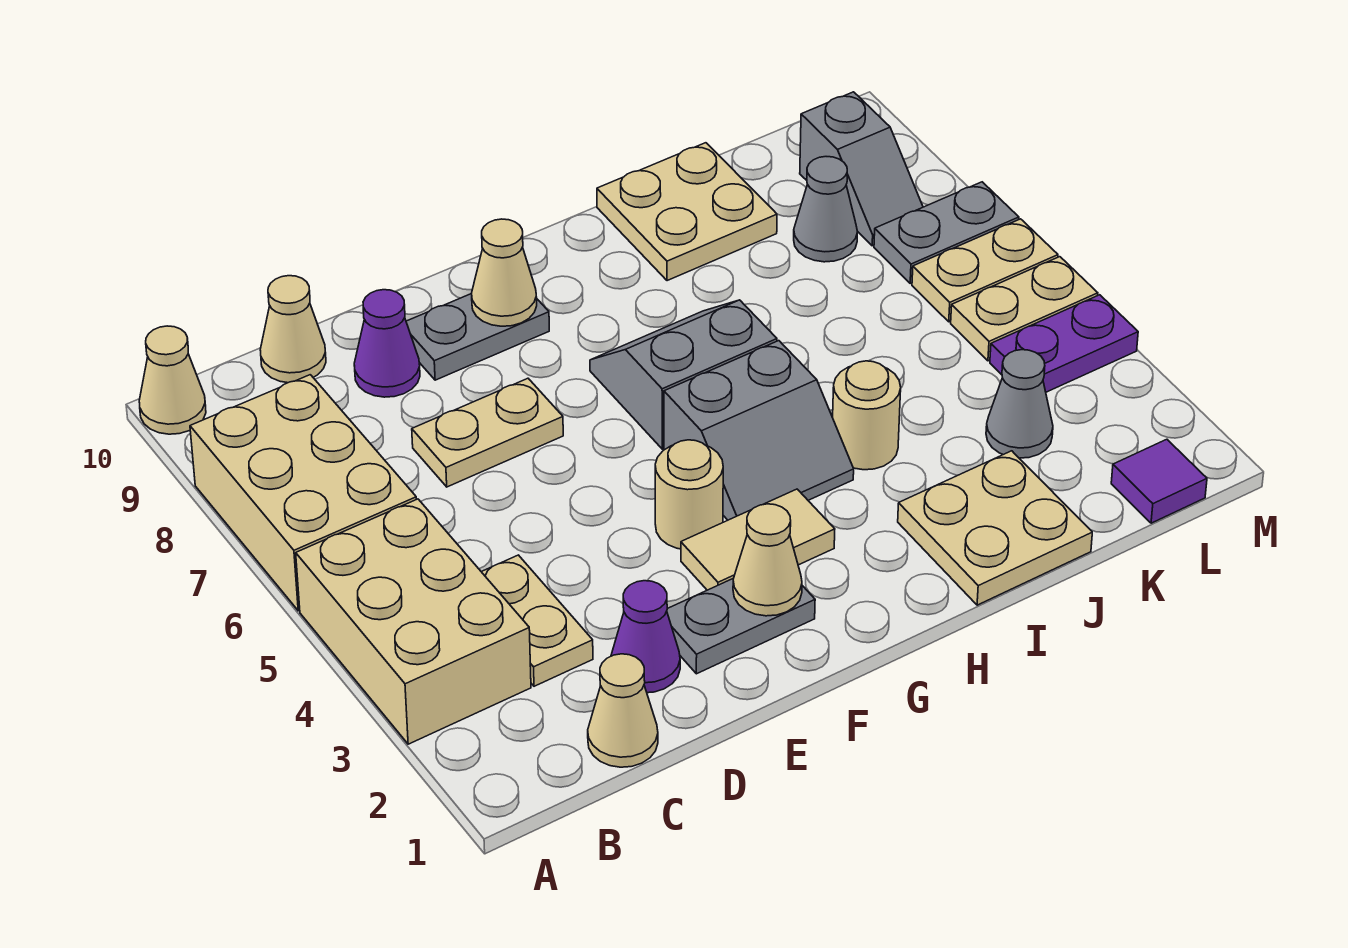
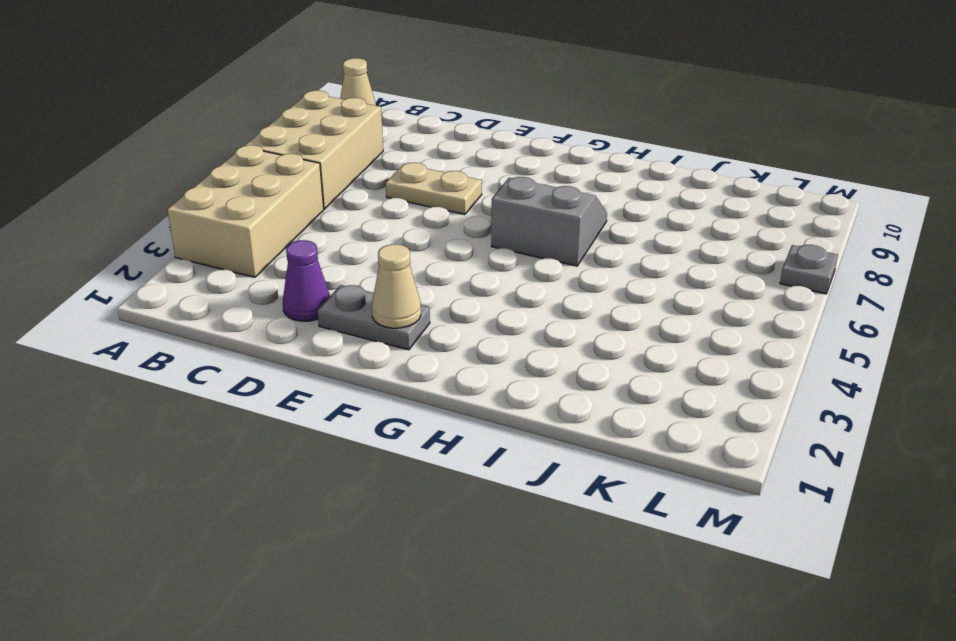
grey plate M7 level 1 -> grey plate L7:M7 level 1
none -> tan cone C1 level 1
none -> tan plate C3:C4 level 1
none -> tan cone C10 level 1

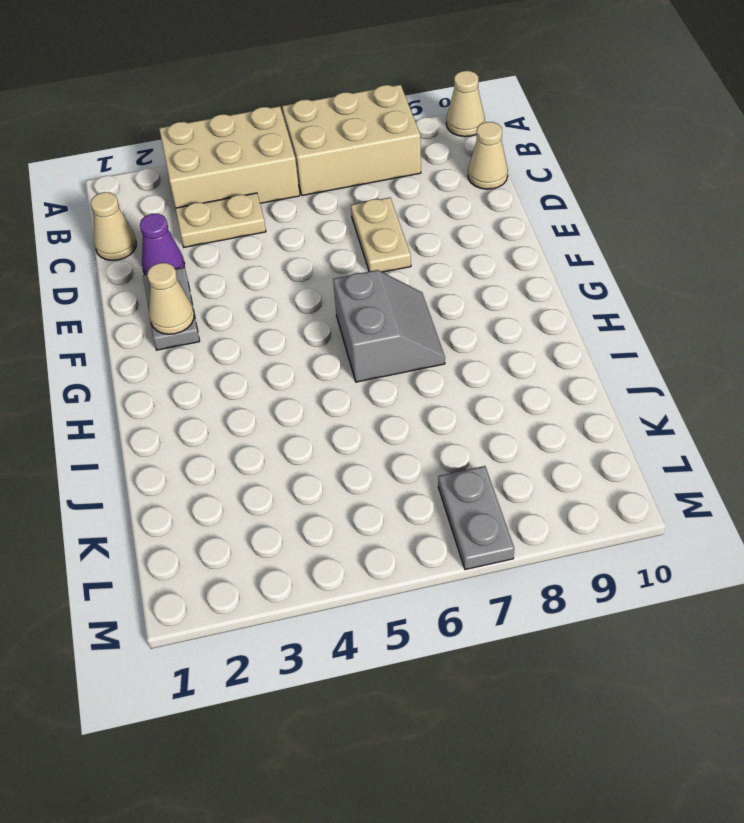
none -> purple cone D9 level 1
none -> grey plate E9:F9 level 1
none -> tan tile F3:G3 level 1

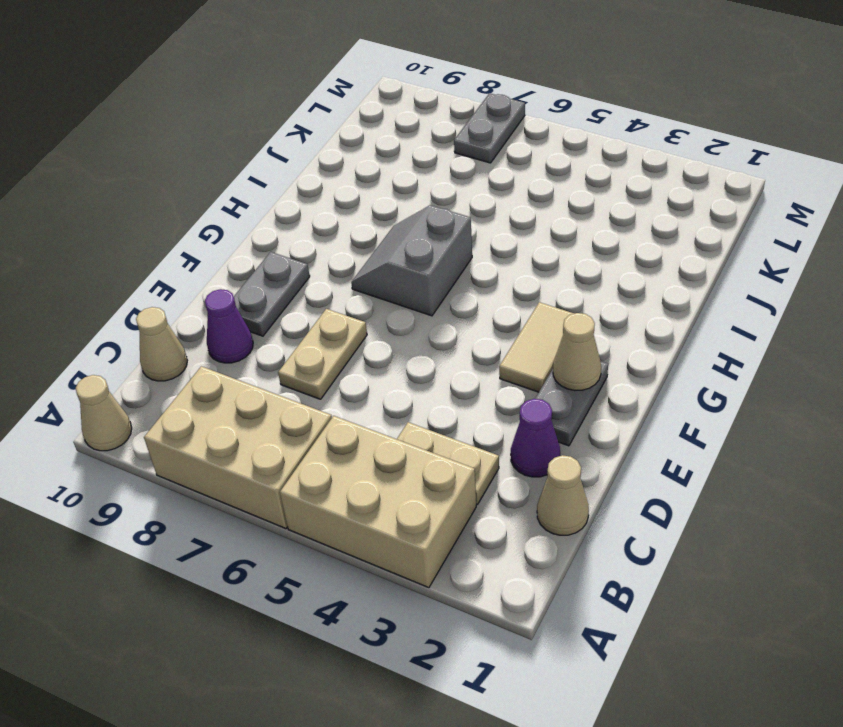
none -> tan round brick F4 level 1
none -> grey slope G4:H5 level 1 top 5
none -> tan plate I1:J2 level 1

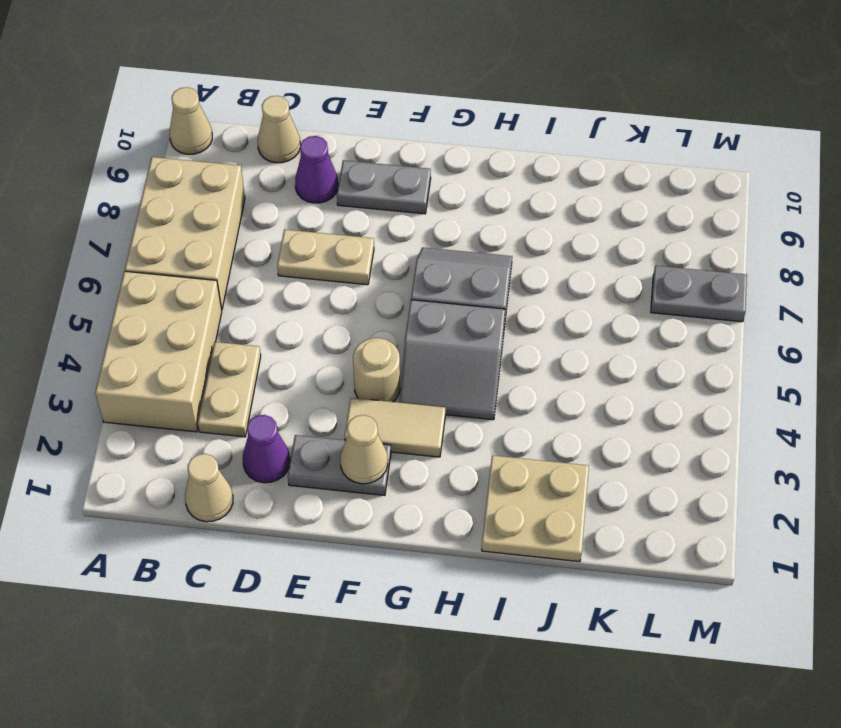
none -> tan round brick I4 level 1
none -> tan plate I9:J10 level 1
none -> grey cone K3 level 1

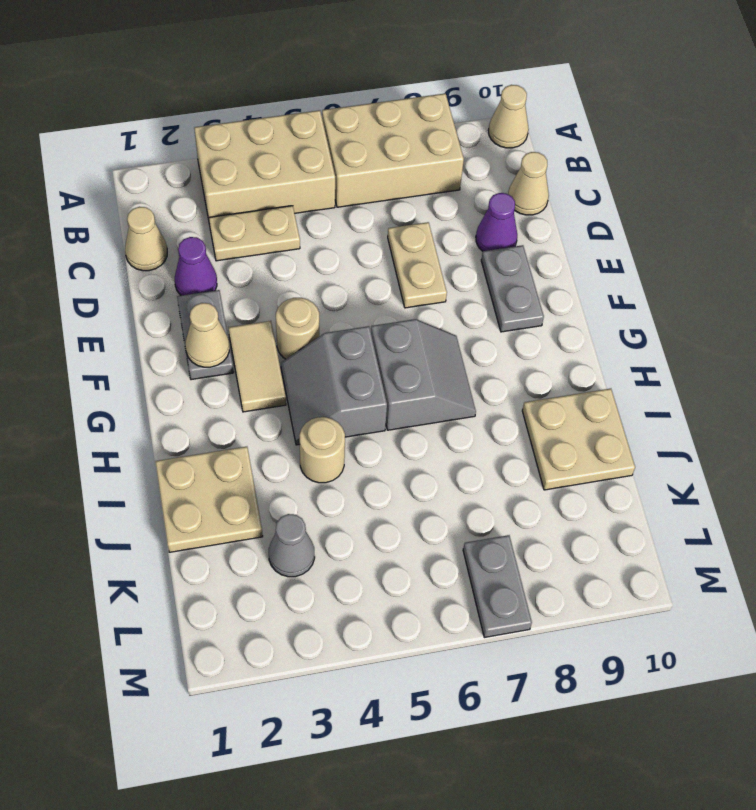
none -> grey cone K8 level 1
none -> purple tile L1 level 1
none -> purple plate L4:M4 level 1

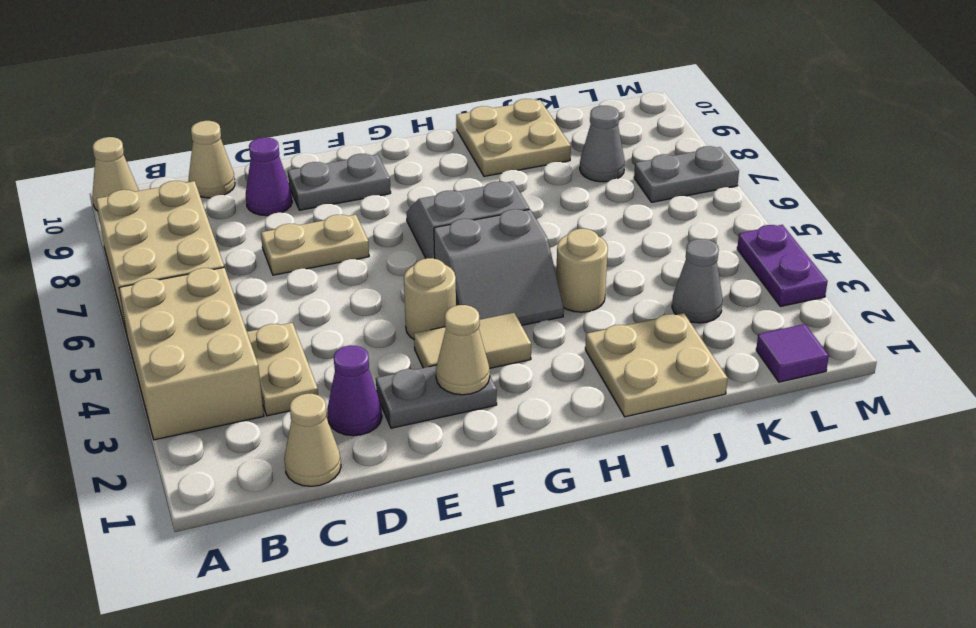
purple plate M3:M4 level 1 -> purple plate L4:M4 level 1
none -> tan plate L5:M5 level 1
none -> tan plate L6:M6 level 1
none -> grey slope L8:L9 level 1 top 9

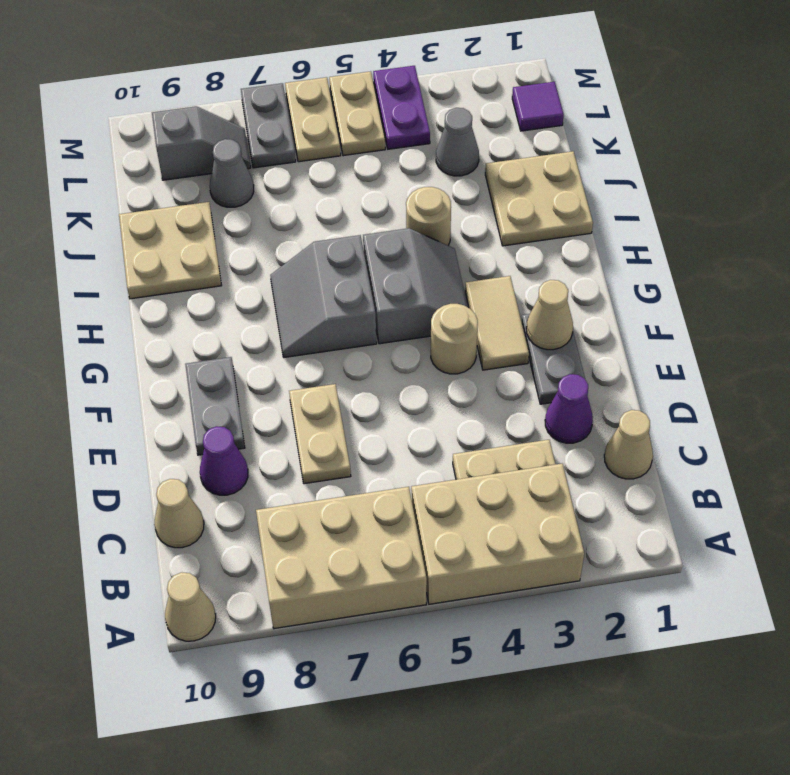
none -> tan cone F9 level 2

